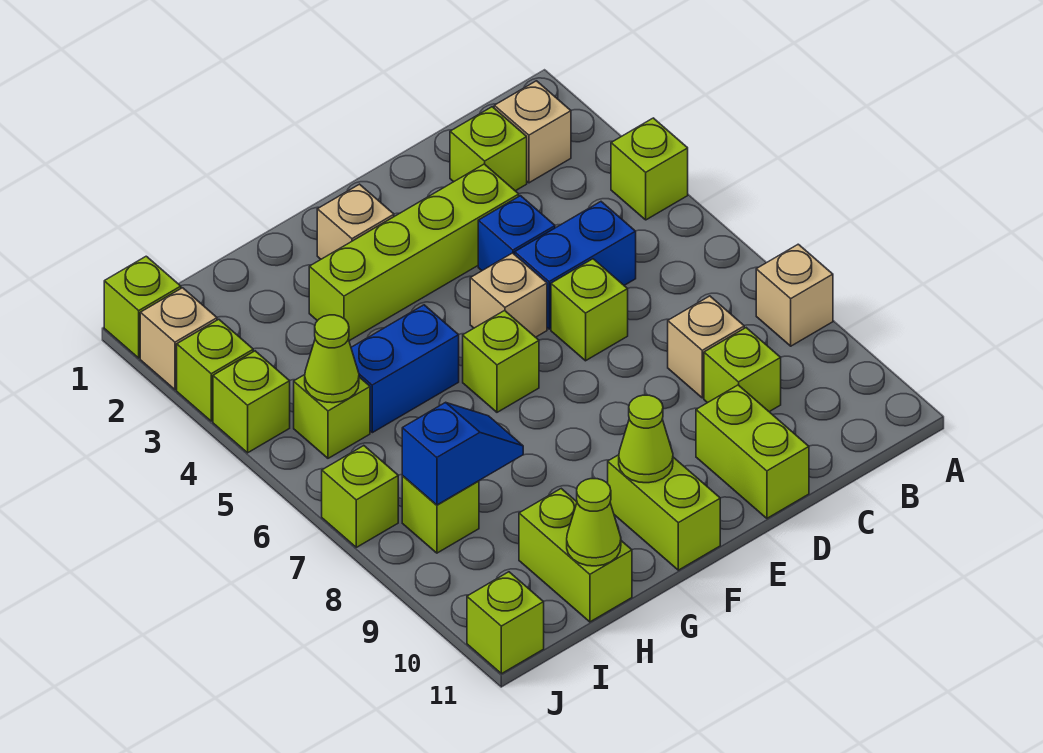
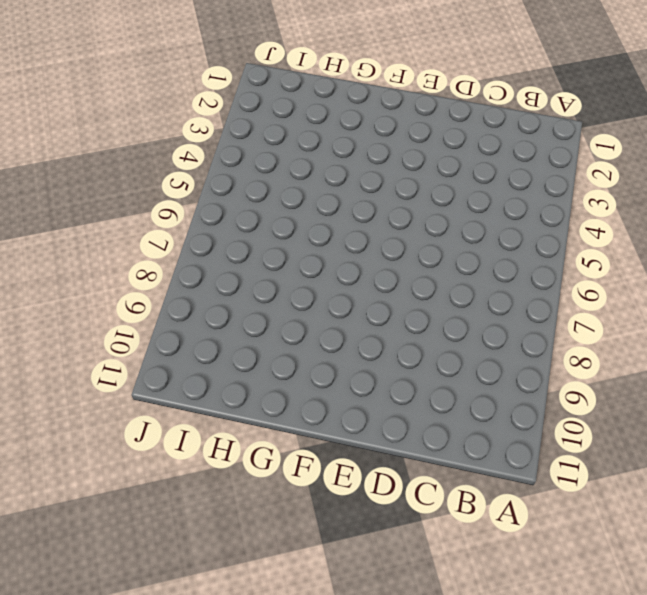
none -> lime brick A4 level 1
none -> tan brick A8 level 1
none -> tan brick B2 level 1

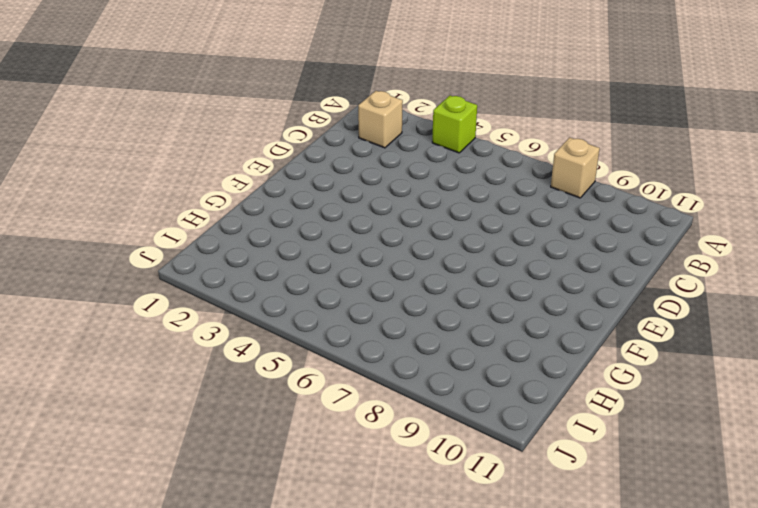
none -> lime brick C2 level 1
none -> blue brick C5:D5 level 1
none -> tan brick C8 level 1

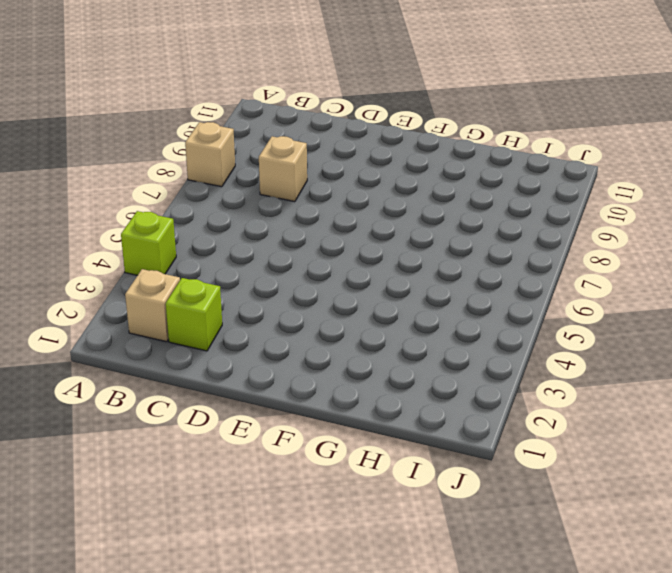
none -> blue brick C5:D5 level 1
none -> lime brick C9 level 1
none -> lime brick D3:G3 level 1

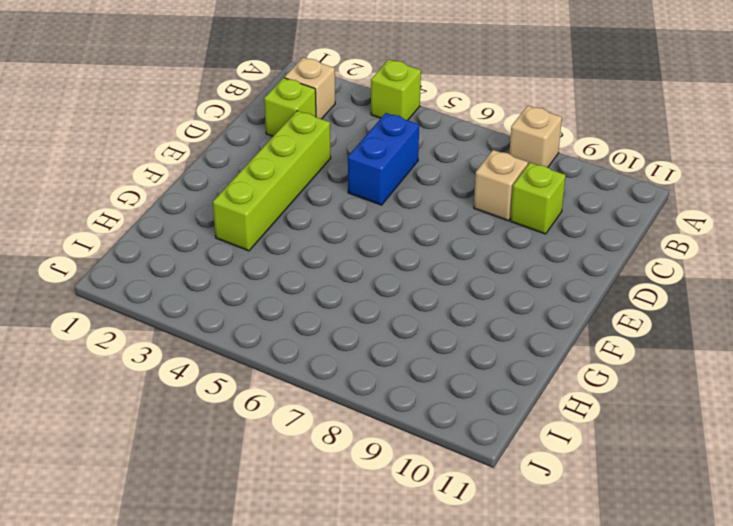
none -> blue brick D4 level 1
none -> lime brick D6 level 1
none -> lime brick D10:D11 level 1

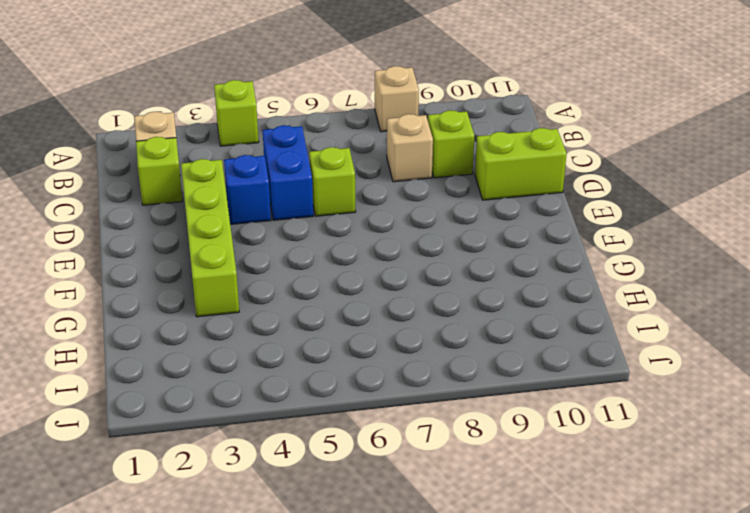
none -> tan brick E5 level 1
none -> tan brick F2 level 1
none -> lime brick F6 level 1

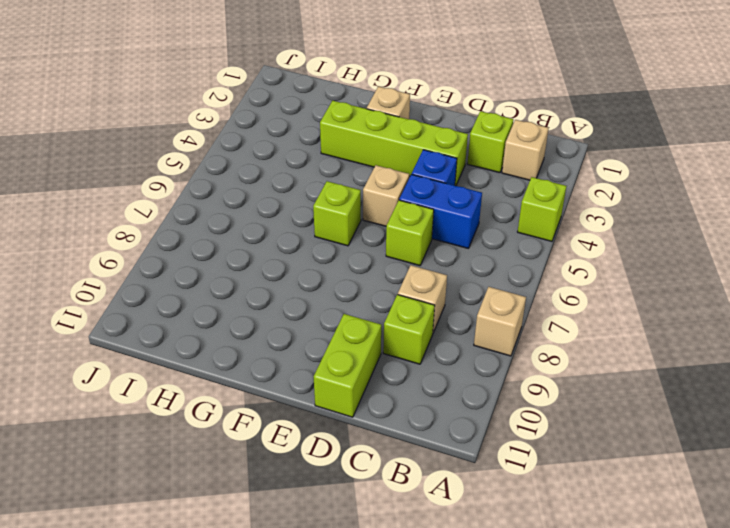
none -> lime brick F10:F11 level 1
none -> blue brick G5:H5 level 1
none -> lime brick H10:H11 level 1

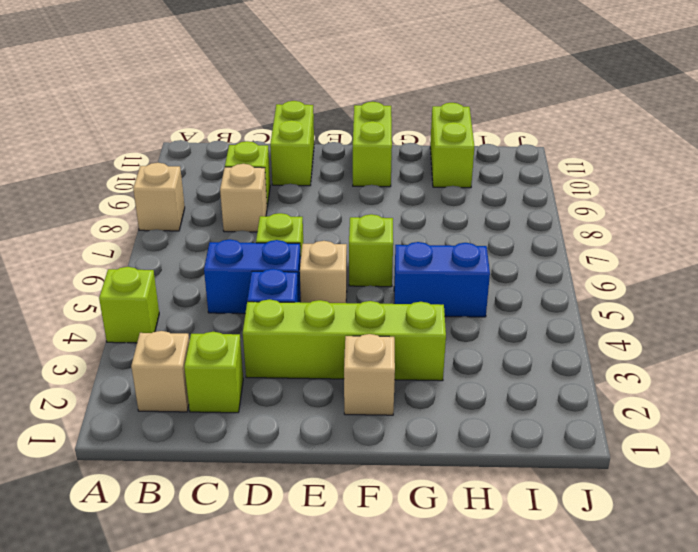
none -> lime brick I5 level 1
none -> lime brick I8 level 1
none -> lime brick J1 level 1

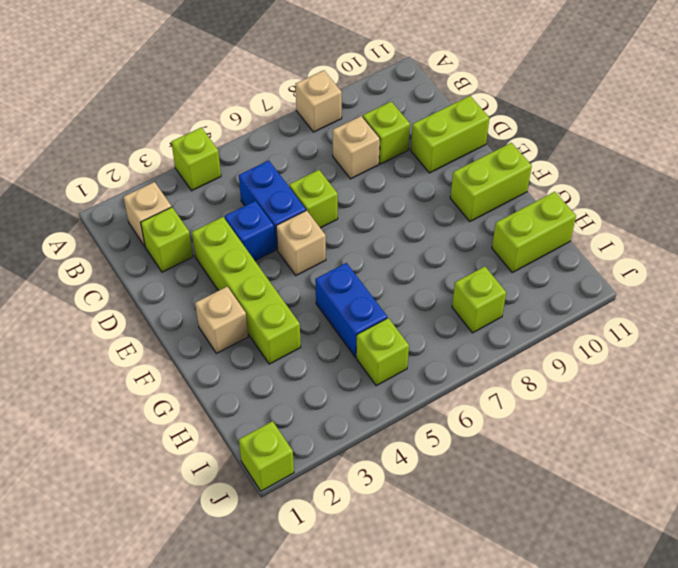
none -> lime brick F6 level 1
none -> tan brick J2 level 1
none -> lime brick J3 level 1

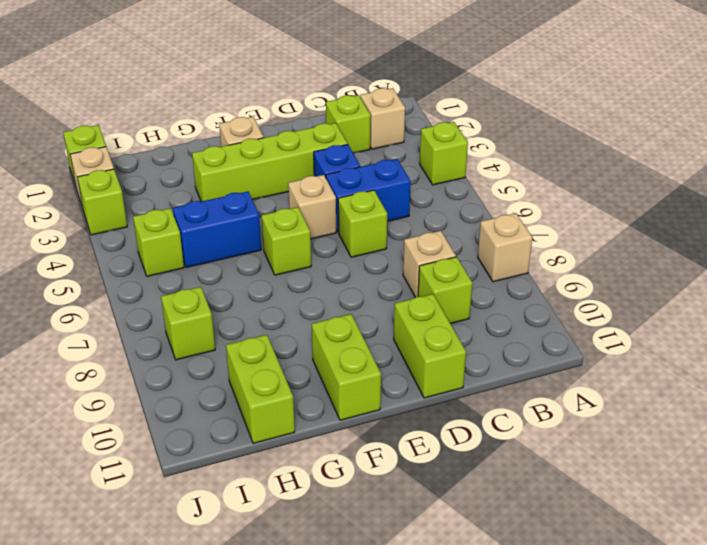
none -> lime brick J4 level 1
none -> lime brick J7 level 1
none -> lime brick J11 level 1

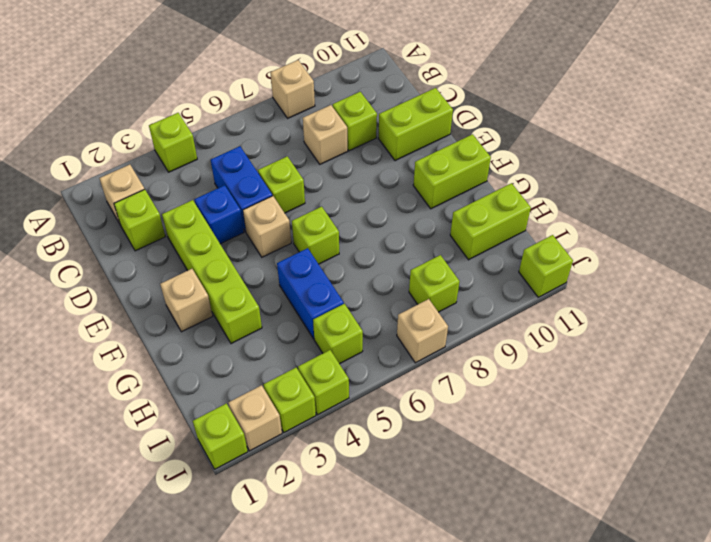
tan brick J7 level 1 -> lime brick J7 level 1
none -> lime cone F10 level 2
none -> blue slope H8:I8 level 2 top I
none -> lime cone H11 level 2

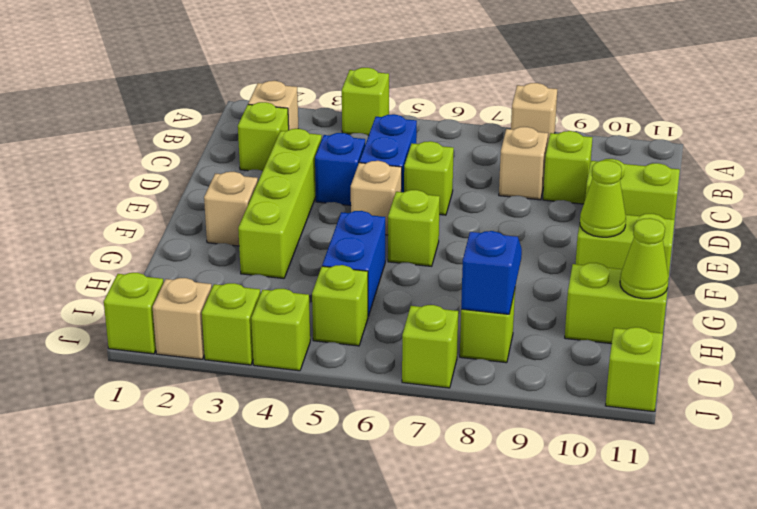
none -> lime cone I5 level 2

